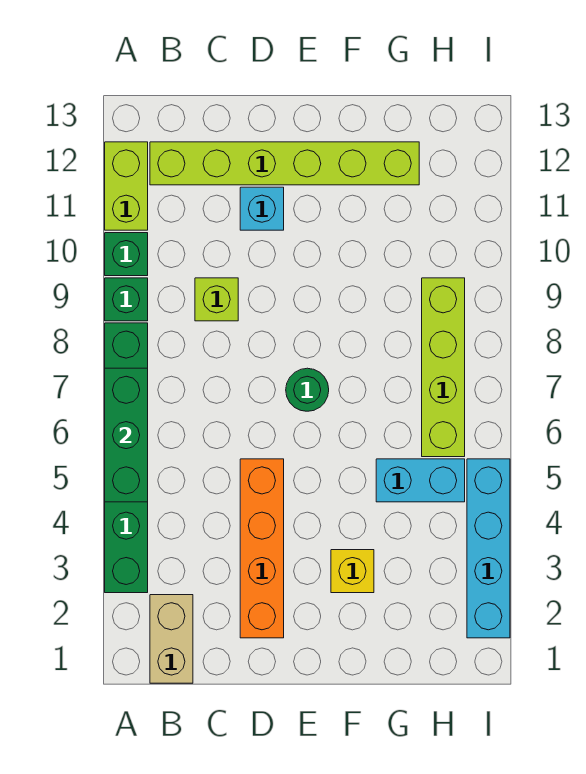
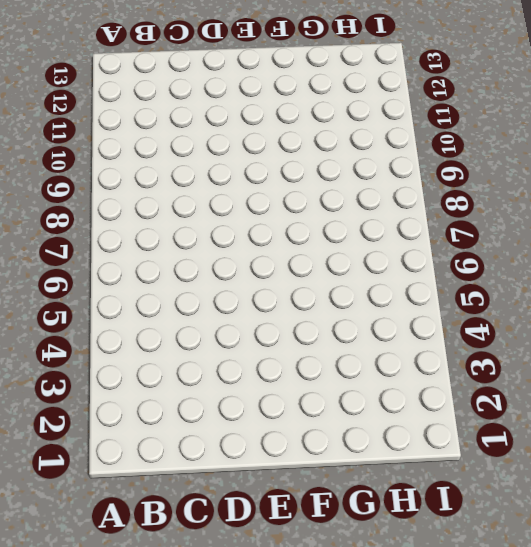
none -> green brick A3:A8 level 1
none -> green brick A9 level 1
none -> green brick A10 level 1

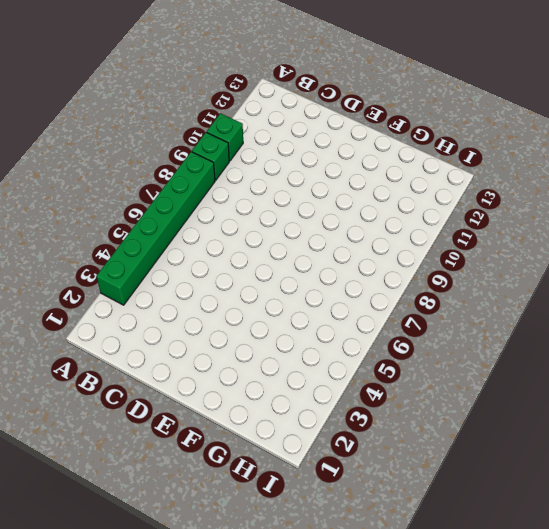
none -> lime brick A11:A12 level 1
none -> tan brick B1:B2 level 1
none -> lime brick B12:G12 level 1

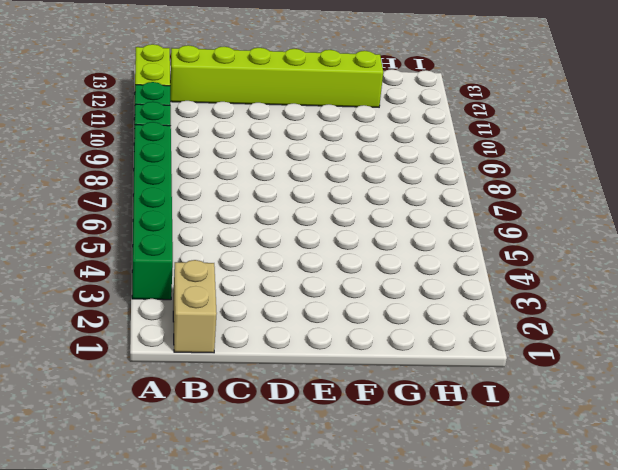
none -> lime brick C9 level 1
none -> orange brick D2:D5 level 1
none -> cyan brick D11 level 1

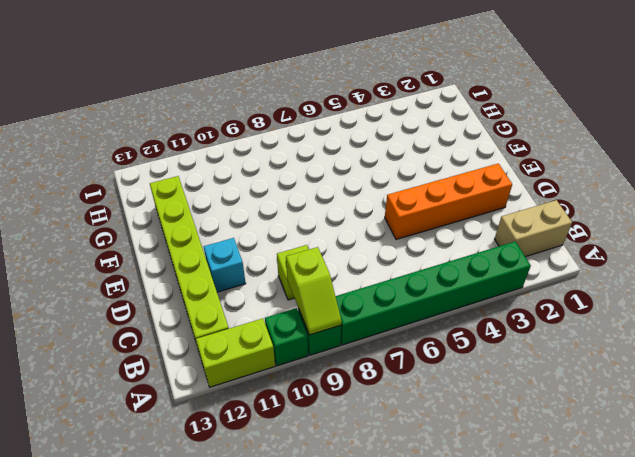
lime slope A9:B9 level 2 top B -> none
none -> green round brick E7 level 1
none -> yellow brick F3 level 1
none -> cyan brick G5:H5 level 1

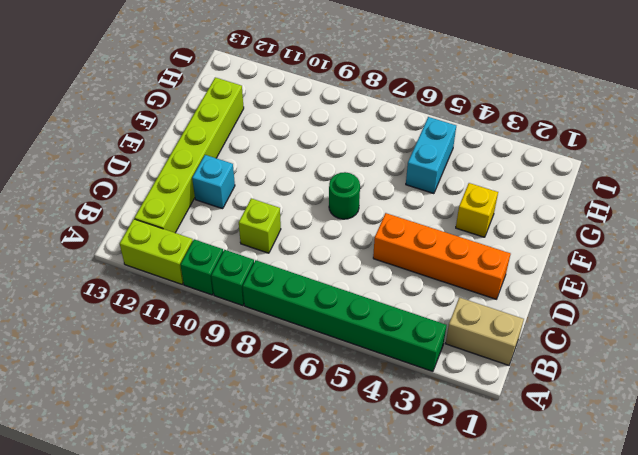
none -> lime brick H6:H9 level 1
none -> cyan brick I2:I5 level 1
none -> green brick A5:A7 level 2

